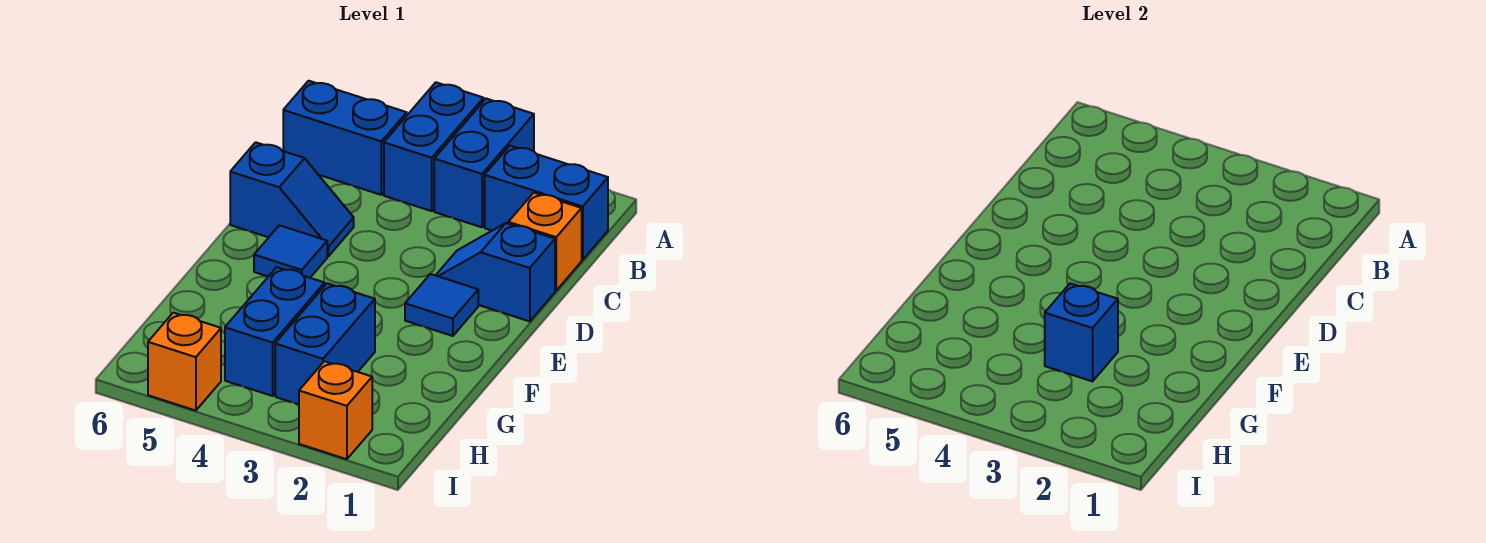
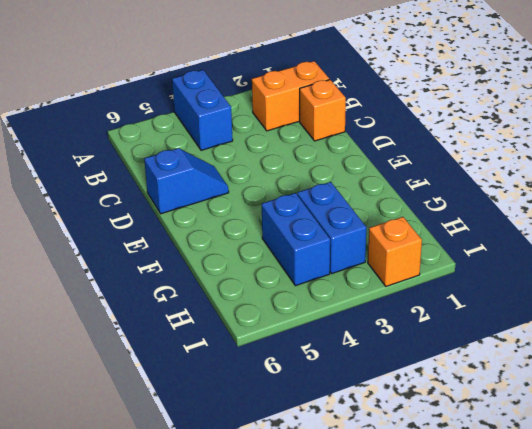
orange brick B1:B2 level 1 -> blue brick B1:B2 level 1
none -> blue brick A3:B3 level 1
none -> blue brick B5:B6 level 1
none -> blue slope D1:D2 level 1 top 1

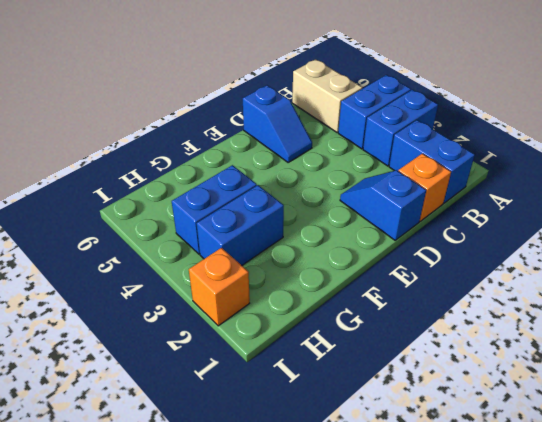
tan brick B5:B6 level 1 -> blue brick B5:B6 level 1
none -> blue tile E2 level 1
none -> blue tile E5 level 1
none -> orange brick I5 level 1

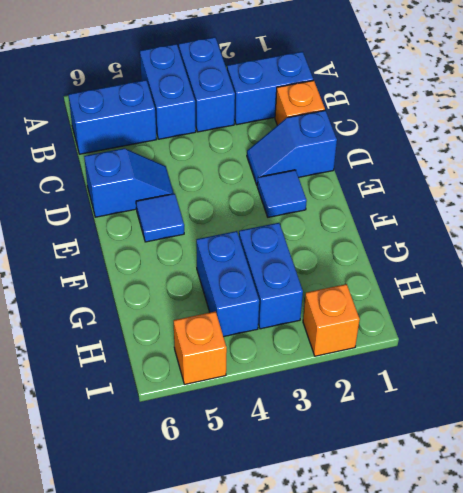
none -> blue brick G3 level 2

